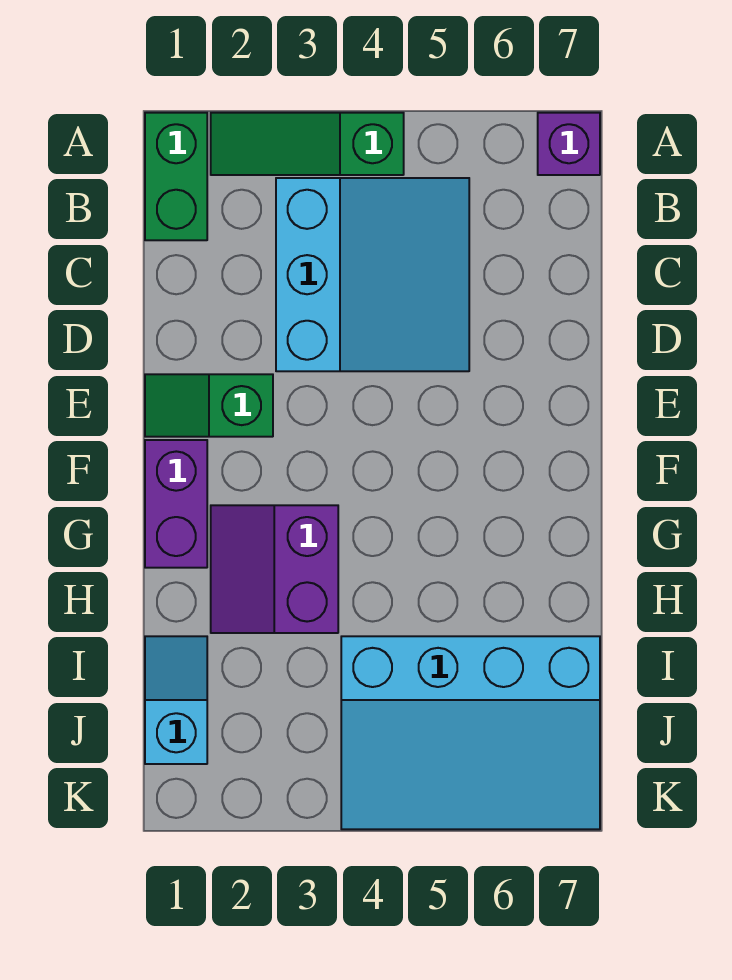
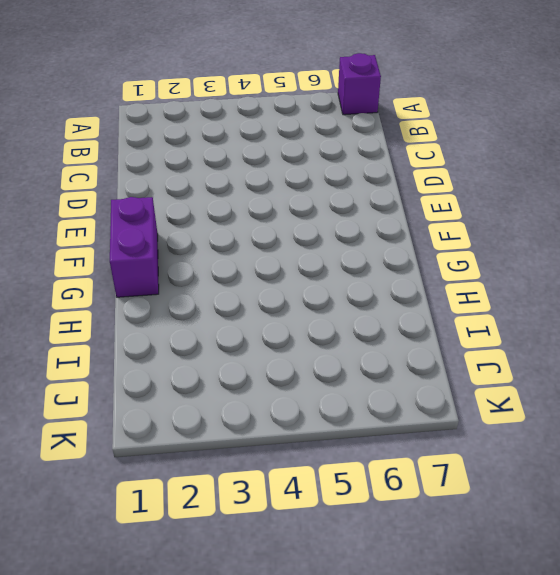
none -> green brick A1:B1 level 1
none -> green slope A2:A4 level 1 top 4

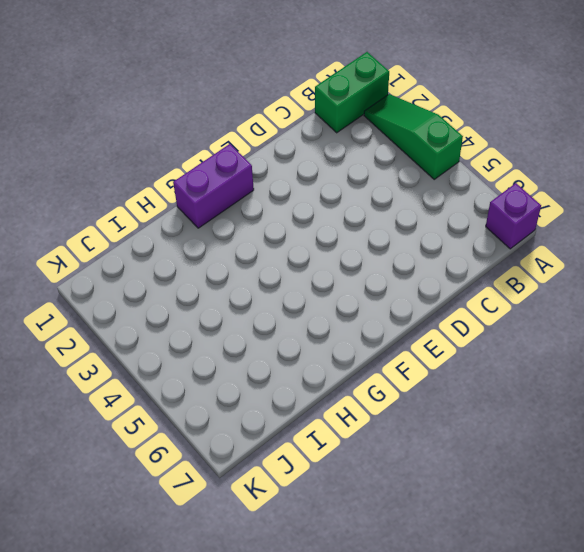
none -> cyan slope B3:D5 level 1 top 3
none -> green slope E1:E2 level 1 top 2

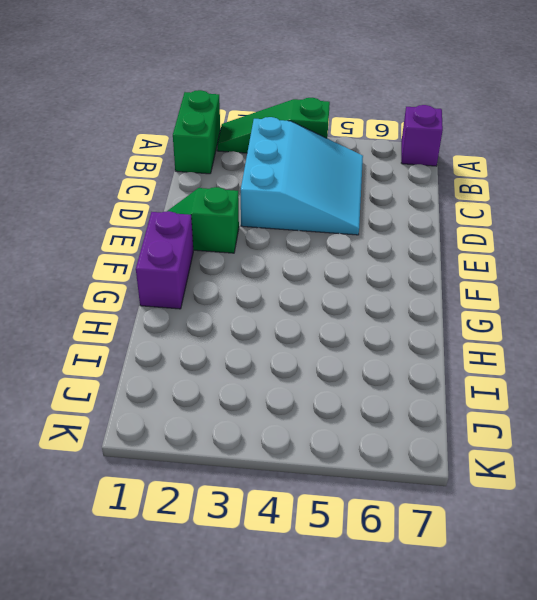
none -> purple slope G2:H3 level 1 top 3
none -> cyan slope I1:J1 level 1 top J

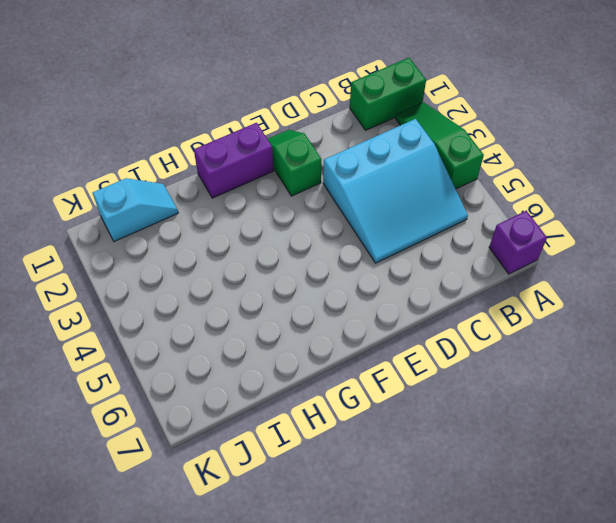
none -> purple slope G2:H3 level 1 top 3
none -> cyan slope I4:K7 level 1 top I

